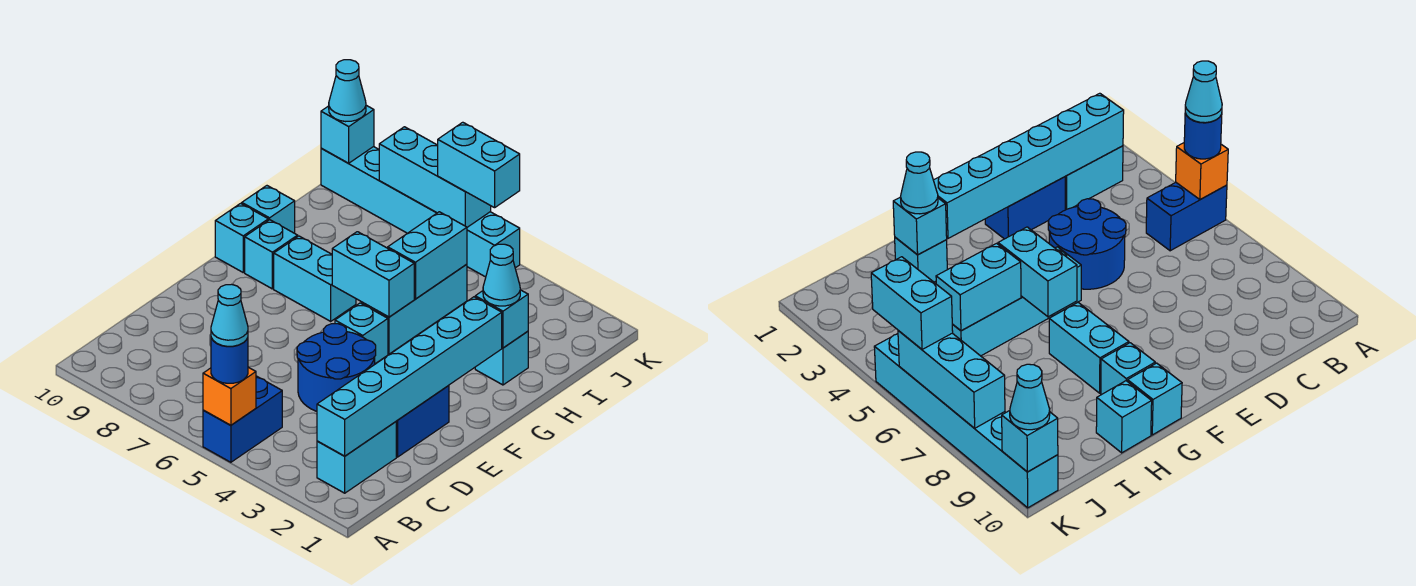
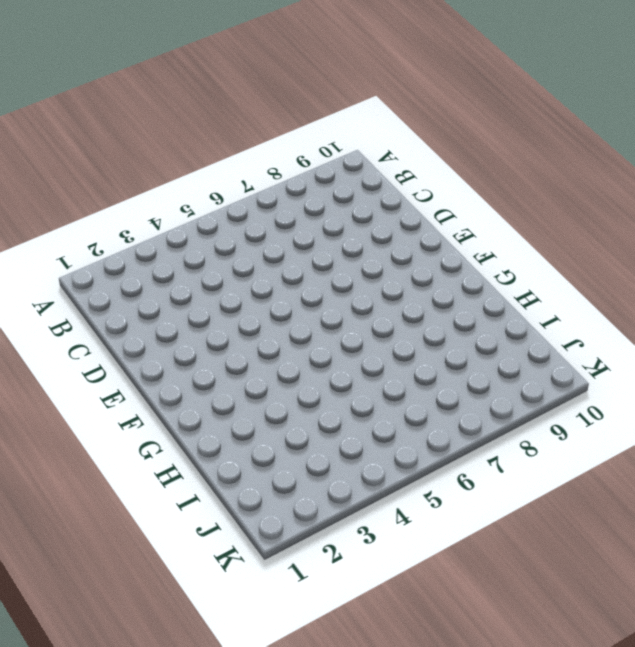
none -> blue brick A5:B5 level 1
none -> cyan brick B2:C2 level 1
none -> blue brick D2:E2 level 1

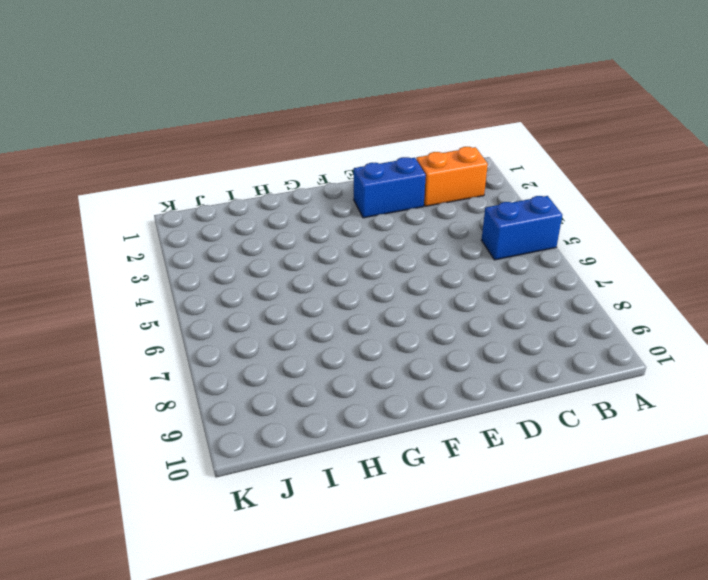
orange brick B2:C2 level 1 -> cyan brick B2:C2 level 1
none -> blue round brick D4:E5 level 1
none -> cyan brick F5 level 1
none -> cyan brick G5:I5 level 1

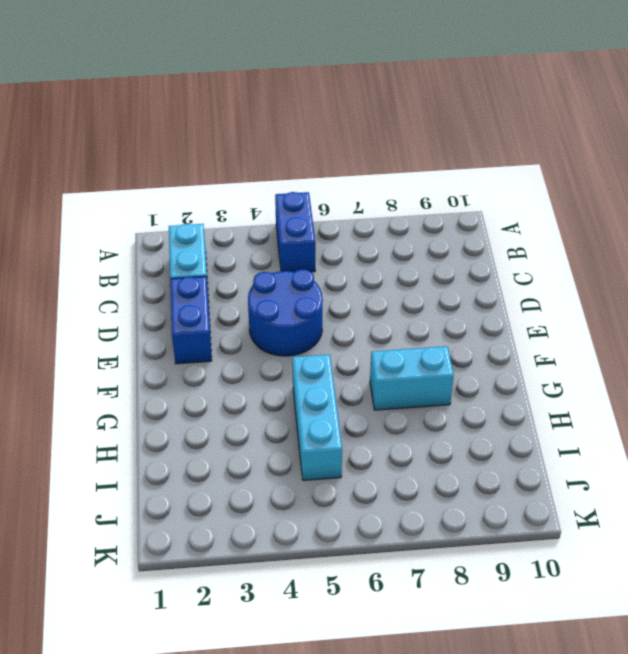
none -> cyan brick F5 level 1
none -> cyan brick G9 level 1
none -> cyan brick G10 level 1

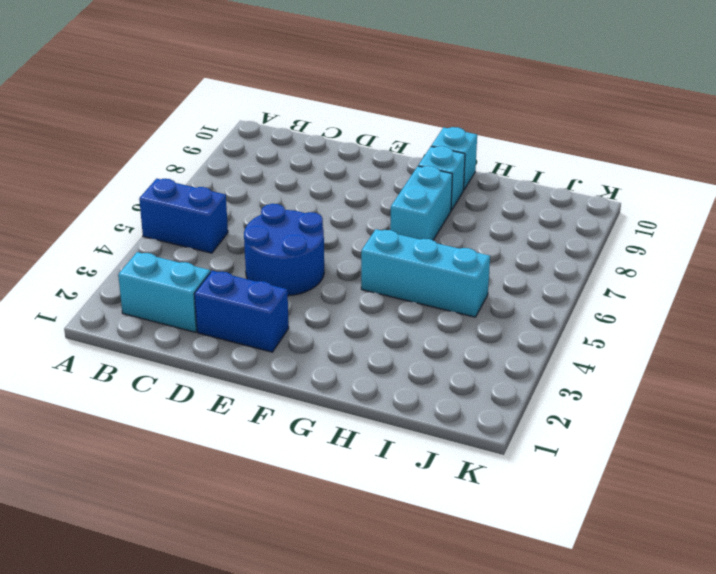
none -> cyan brick F5 level 1
none -> cyan brick H2 level 1
none -> cyan brick H10 level 1

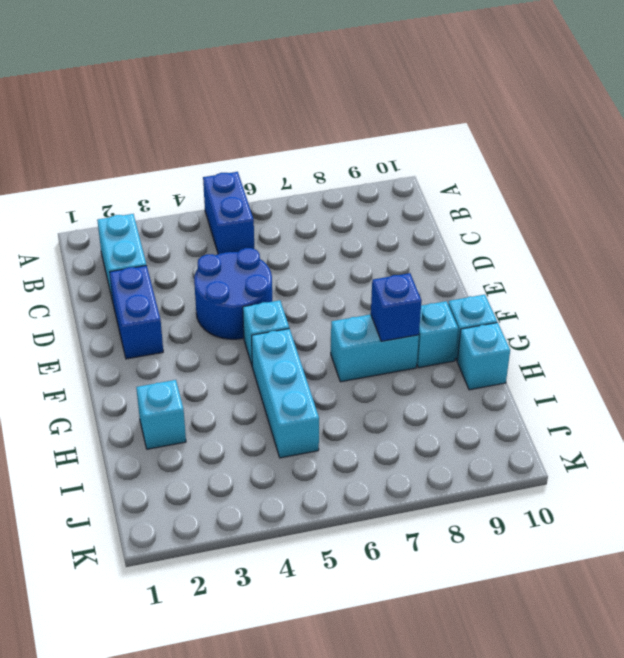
blue brick G8 level 2 -> none
none -> cyan brick K5:K10 level 1
none -> orange brick A5 level 2
none -> cyan brick B2:G2 level 2

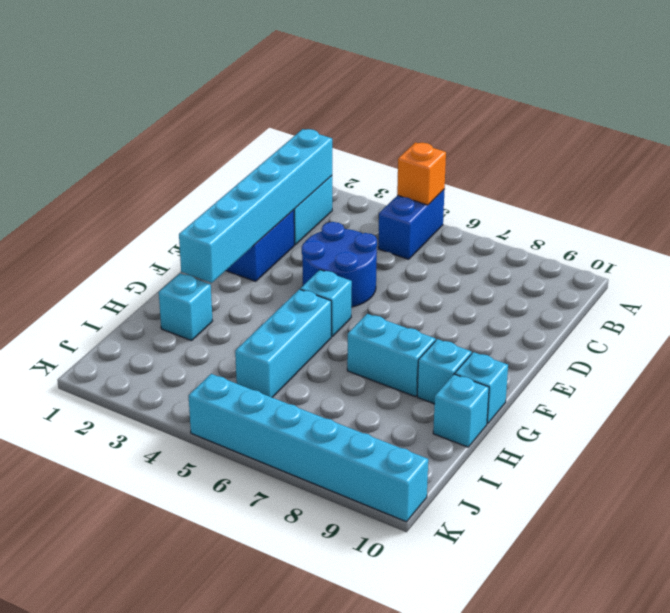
none -> cyan brick G5:G6 level 2
none -> cyan brick H2 level 2
none -> cyan brick H5:I5 level 2

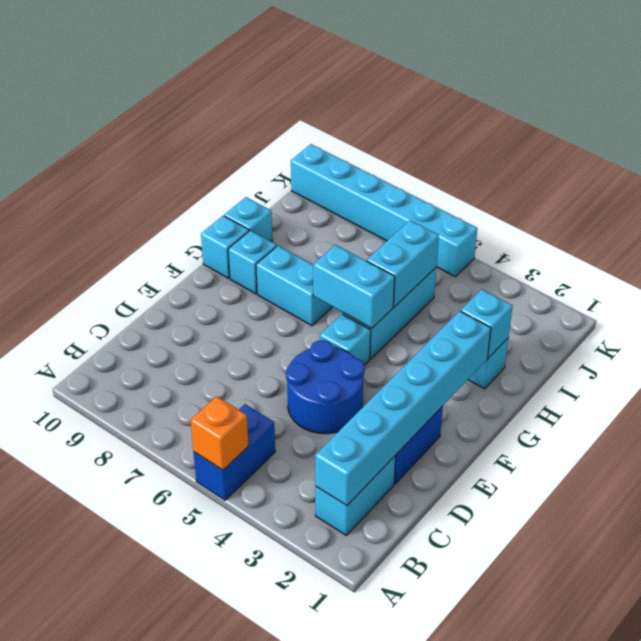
none -> cyan brick K6:K8 level 2
none -> cyan brick K10 level 2
none -> blue round brick A5 level 3

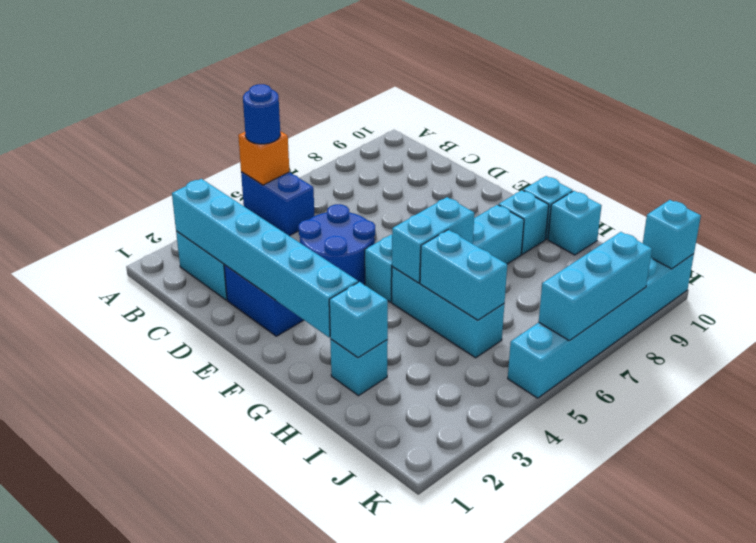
none -> cyan cone H2 level 3
none -> cyan brick K5:K6 level 3
none -> cyan cone K10 level 3

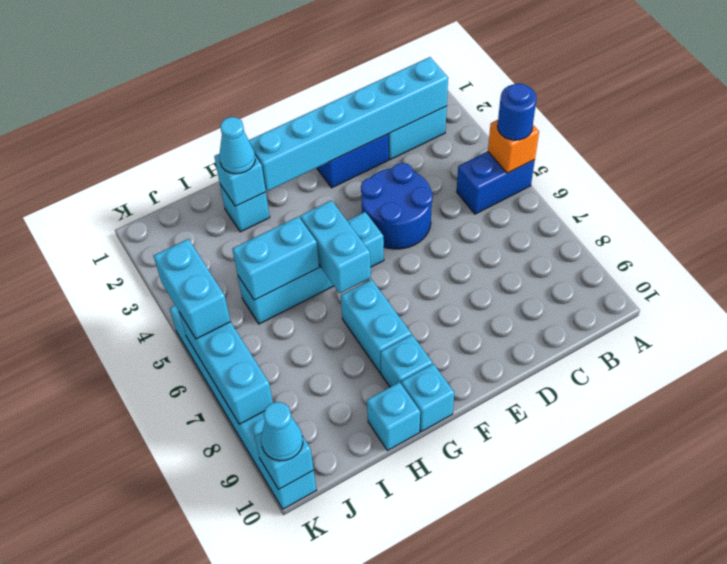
none -> cyan cone A5 level 4

